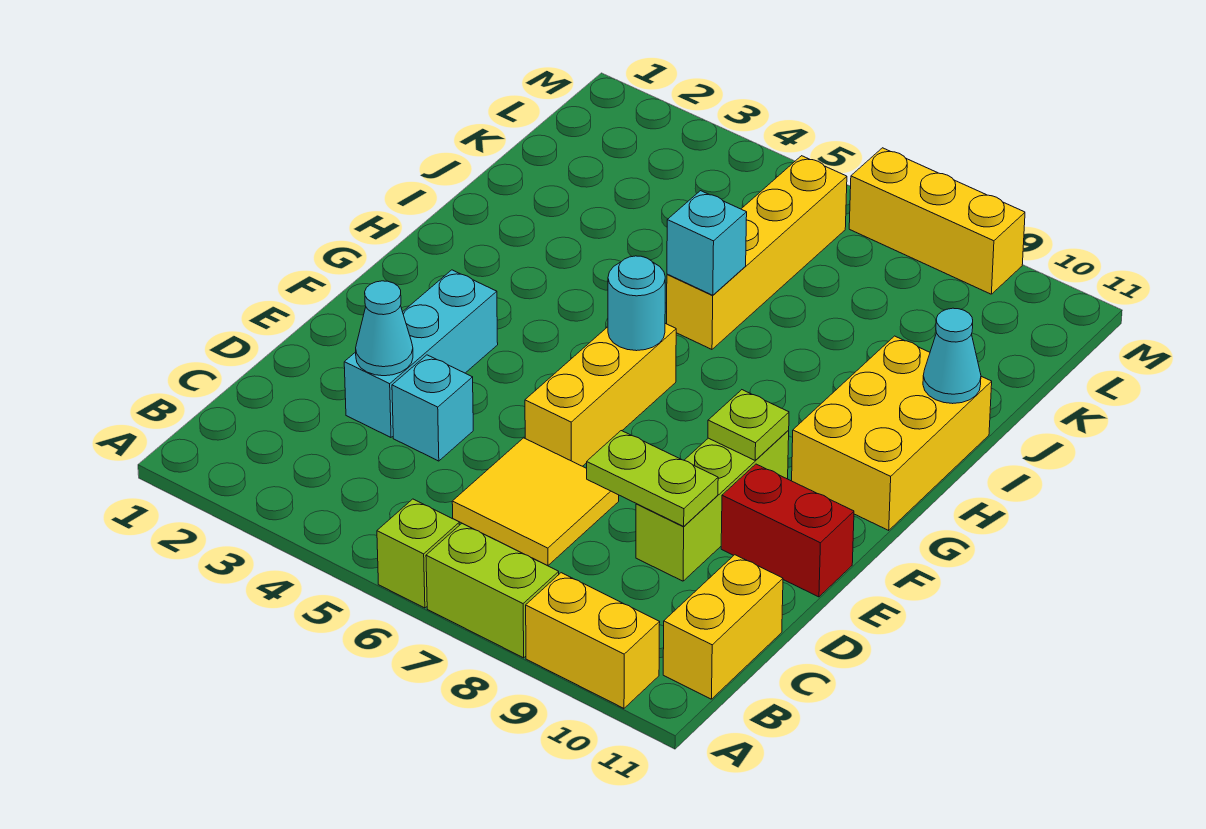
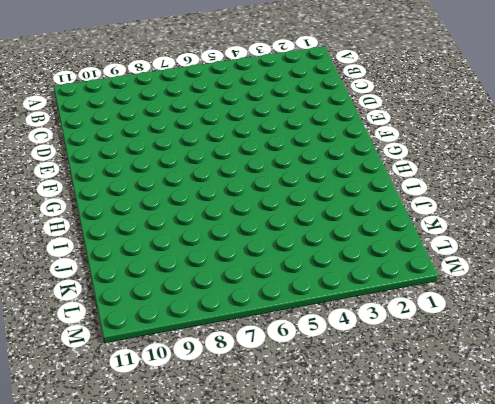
none -> lime brick A6 level 1
none -> lime brick A7:A8 level 1
none -> yellow brick A9:A10 level 1

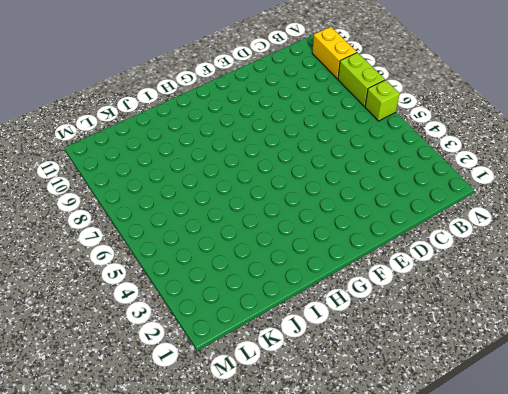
none -> yellow brick B11:C11 level 1
none -> yellow tile C6:D7 level 1
none -> cyan brick D3:F3 level 1

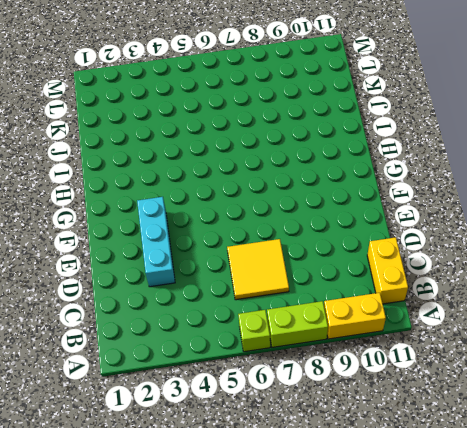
none -> cyan brick D4 level 1
none -> lime brick D9:F9 level 1
none -> yellow brick E6:G6 level 1

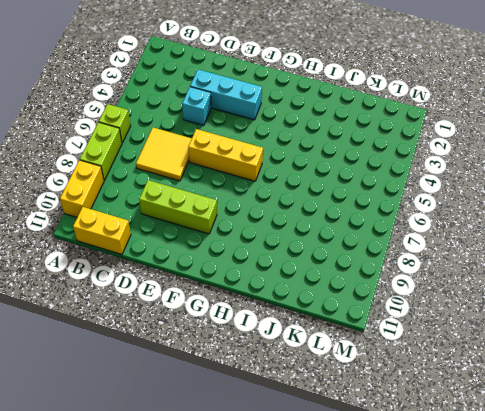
none -> red brick E10:E11 level 1
none -> yellow brick G10:I11 level 1
none -> yellow brick I6:L6 level 1

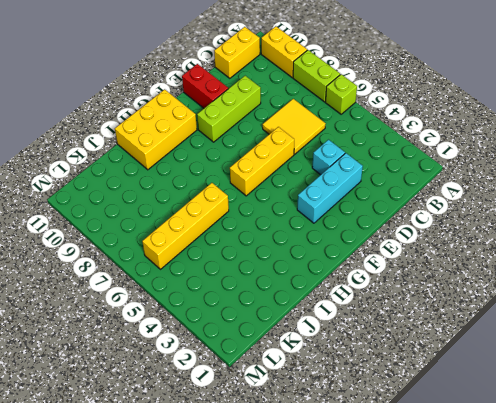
none -> yellow brick M7:M9 level 1
none -> cyan cone D3 level 2
none -> lime plate D8:D9 level 2

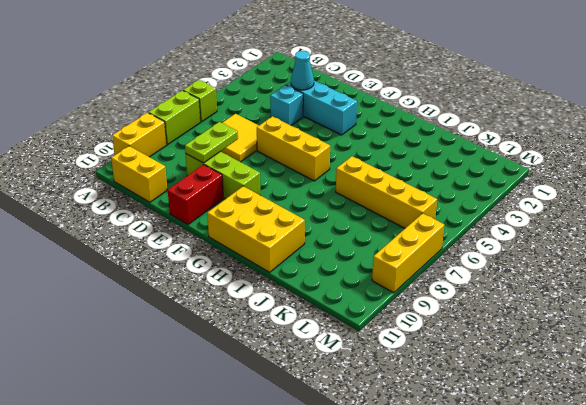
none -> lime plate F9 level 2
none -> cyan round brick G6 level 2
none -> cyan brick I6 level 2

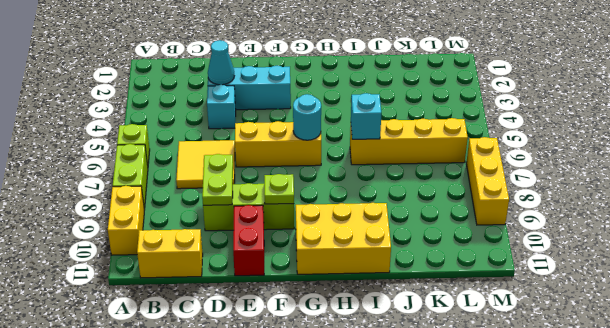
none -> cyan cone I11 level 2

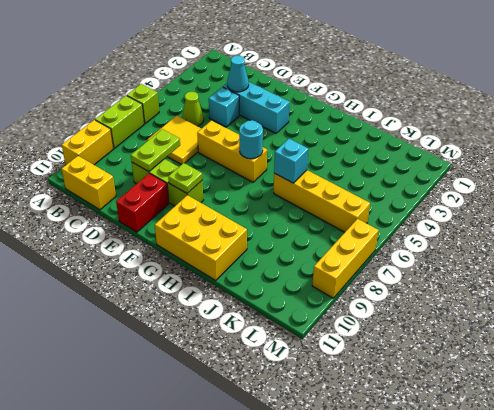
lime cone C5 level 1 -> none
none -> cyan cone I11 level 2

